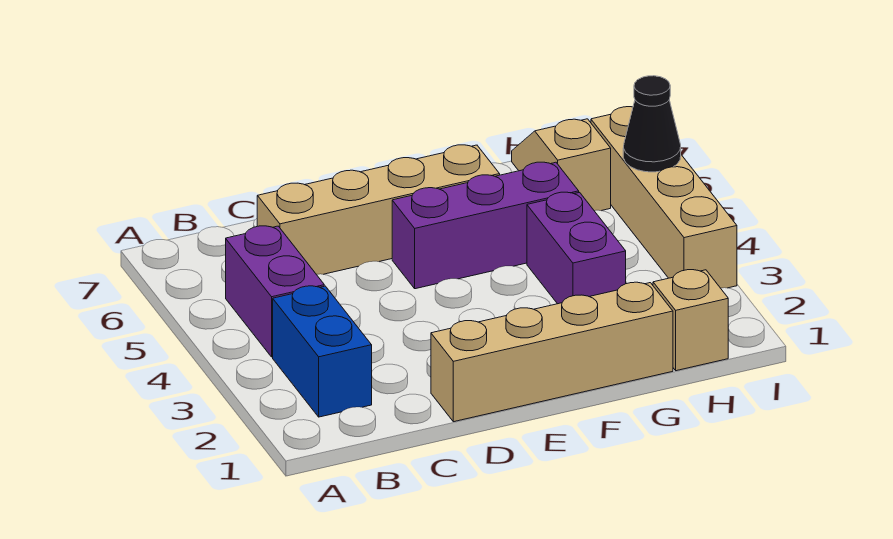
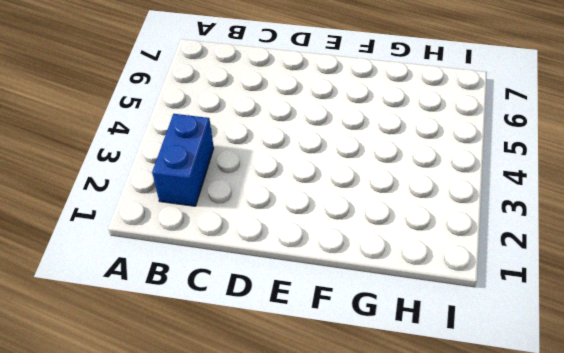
none -> purple brick B4:B5 level 1
none -> tan brick C6:F6 level 1

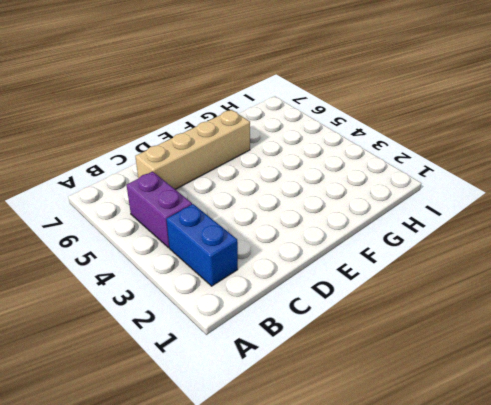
none -> tan brick D1:G1 level 1
none -> purple brick E5:G5 level 1

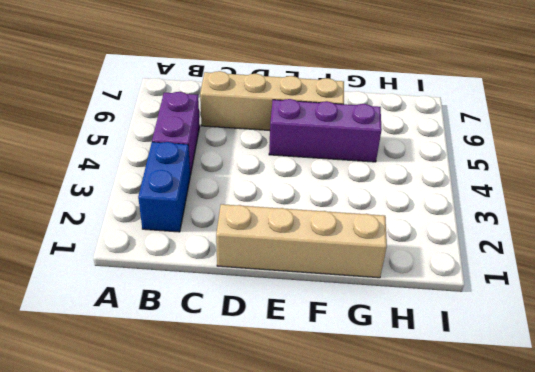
none -> purple brick G3:G4 level 1
none -> tan brick H1 level 1

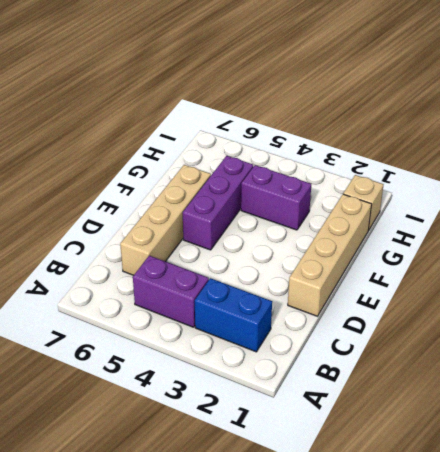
none -> tan slope H6:H7 level 1 top 6
none -> tan brick I3:I6 level 1

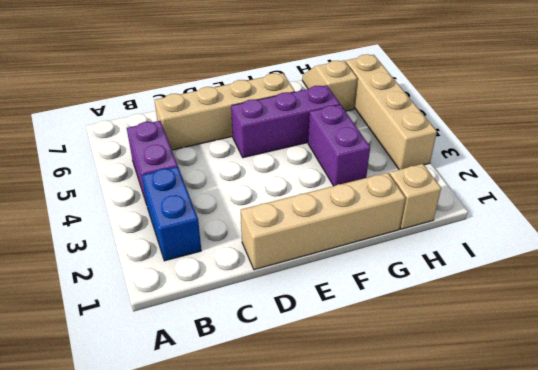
none -> black cone I5 level 2

